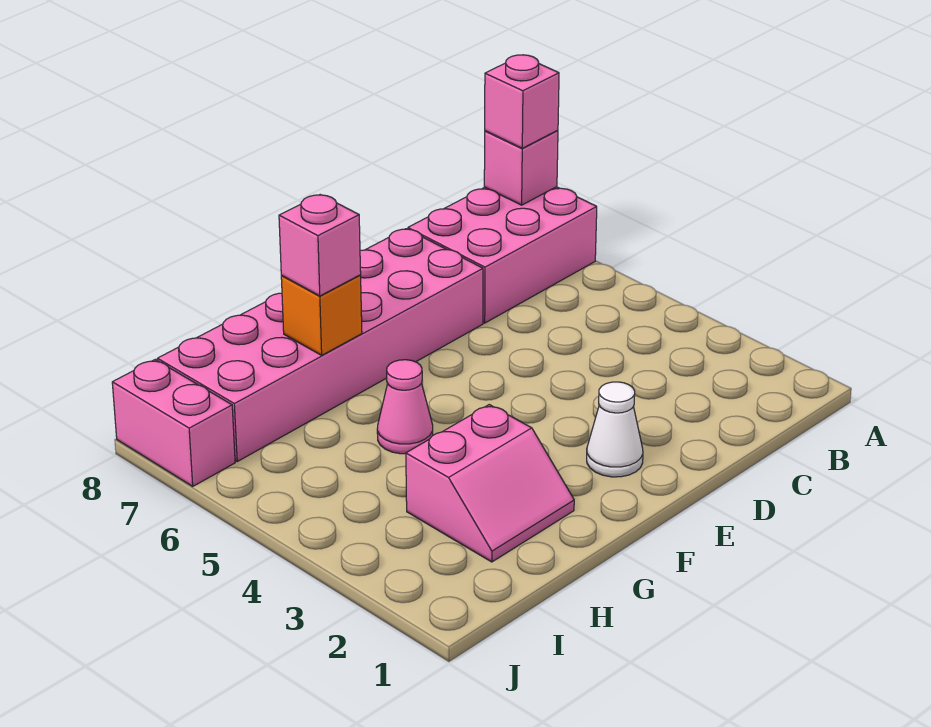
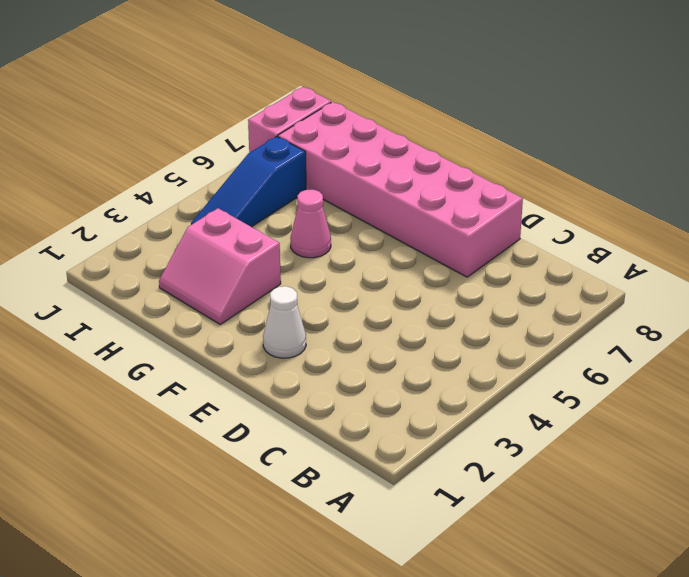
blue slope I4:I6 level 1 top 6 -> none
none -> pink brick A7:C8 level 1
none -> pink brick A8 level 2

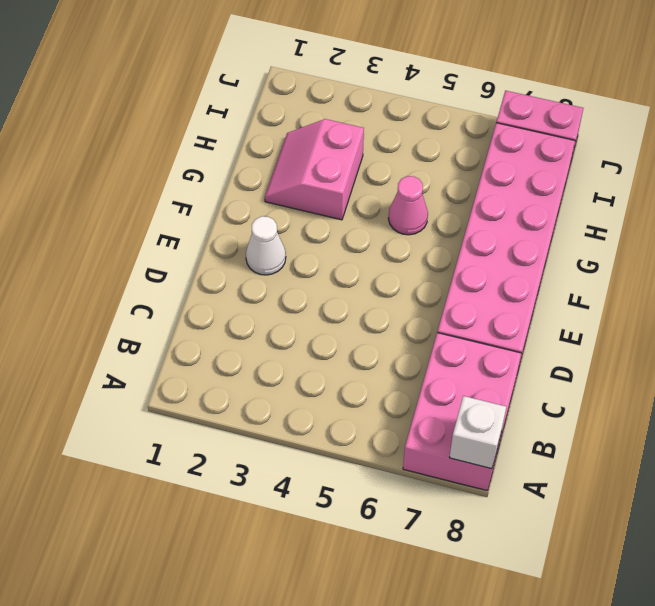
white brick A8 level 2 -> pink brick A8 level 2
none -> orange brick G7 level 2
none -> pink brick A8 level 3

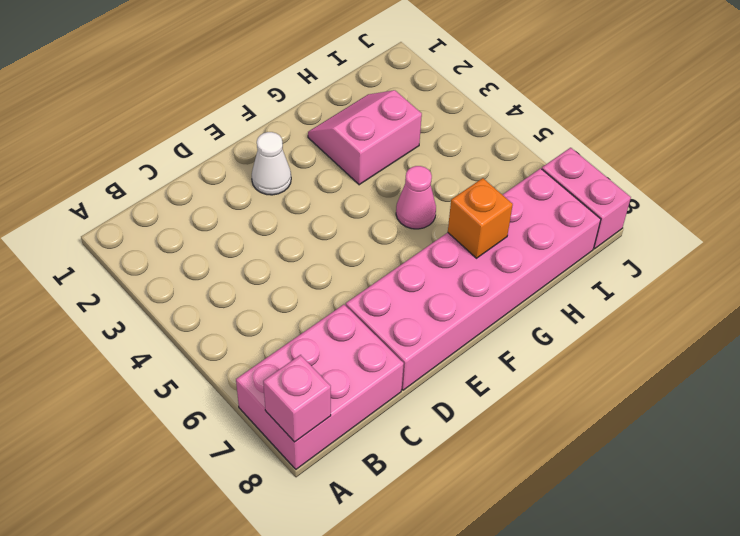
none -> pink brick A8 level 3
none -> pink brick G7 level 3

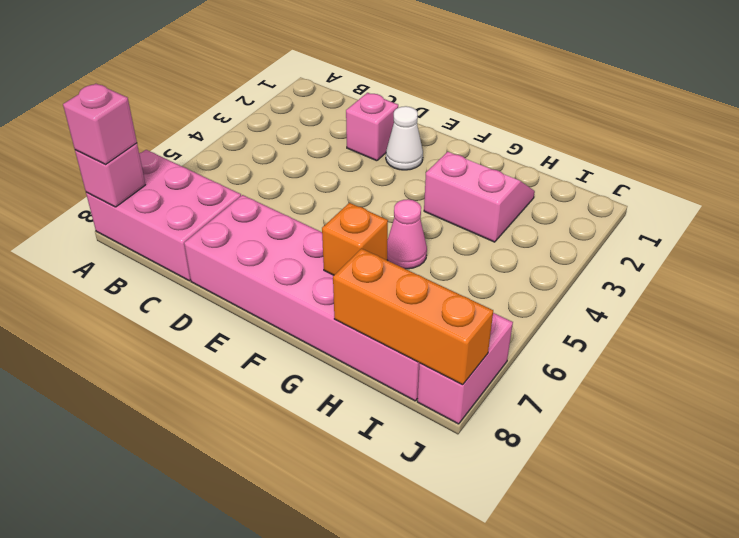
pink brick D2 level 1 -> pink brick G7 level 3
orange brick H8:J8 level 2 -> none

